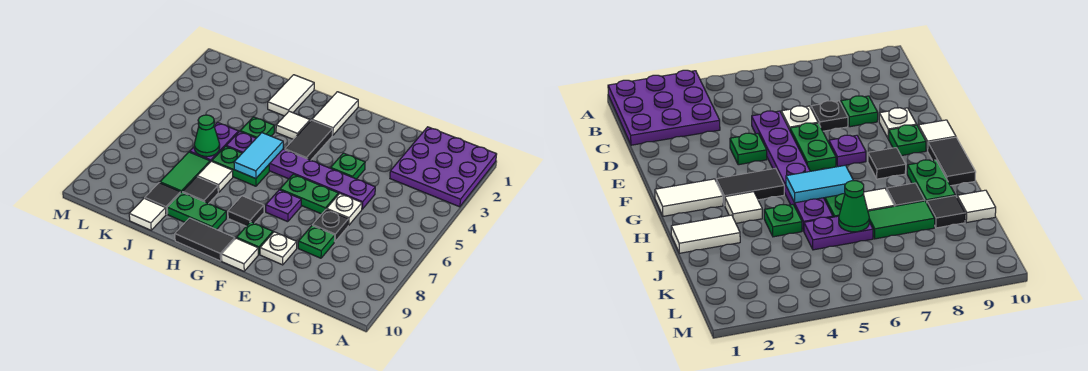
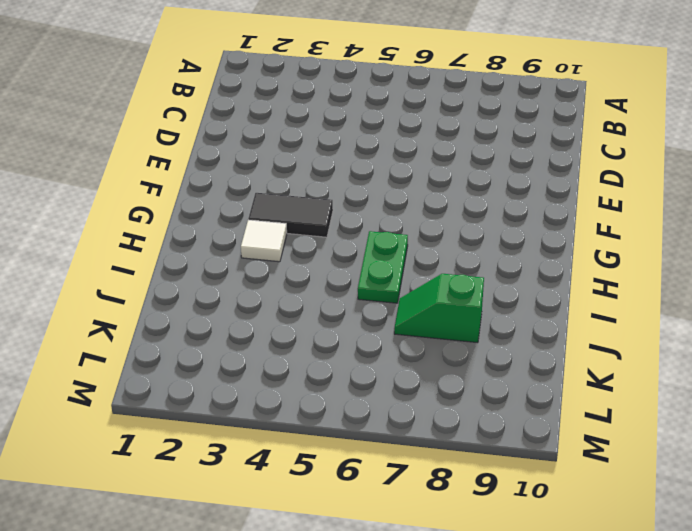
green slope J7:J8 level 1 top 8 -> green tile J7:J8 level 1
none -> purple plate A1:C3 level 1
none -> purple plate D5:I5 level 1
none -> white plate D6 level 1

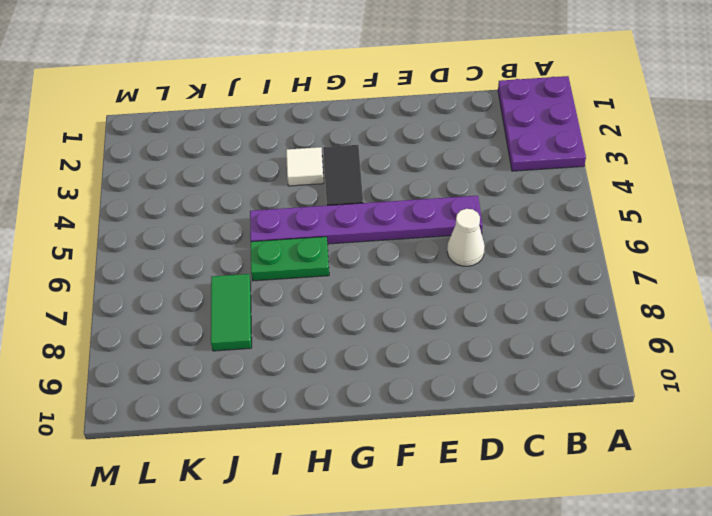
purple plate A1:B3 level 1 -> purple plate A1:C3 level 1
white cone D6 level 1 -> white plate D6 level 1
none -> black plate D7 level 1
none -> green plate D8 level 1
none -> green plate E4 level 1

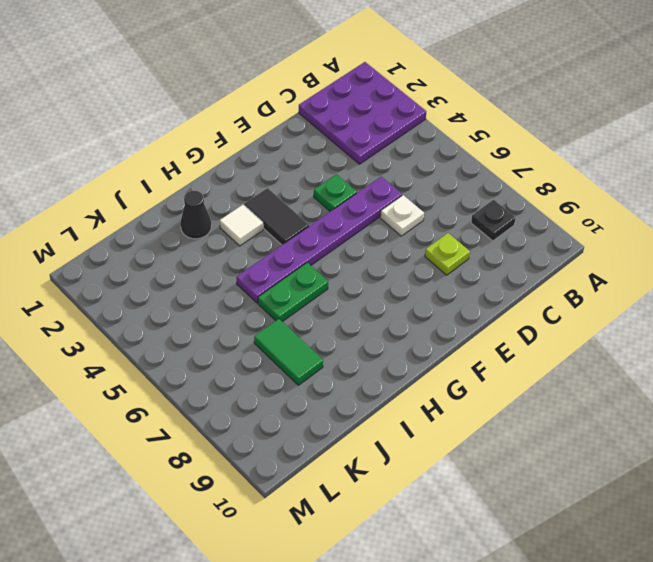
black plate B8 level 1 -> black plate D7 level 1
lime plate D8 level 1 -> green plate D8 level 1
black cone I2 level 1 -> white tile I1:I2 level 1
none -> green plate E6:F6 level 1
none -> white plate E9 level 1
none -> purple plate F7 level 1

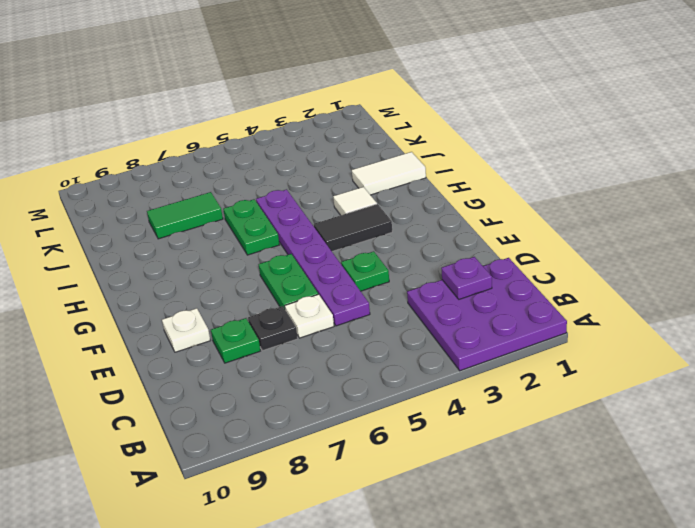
purple plate C2 level 2 -> purple plate F7 level 1
none -> green plate F9 level 1
none -> white tile F10 level 1
none -> white tile G1:G2 level 1

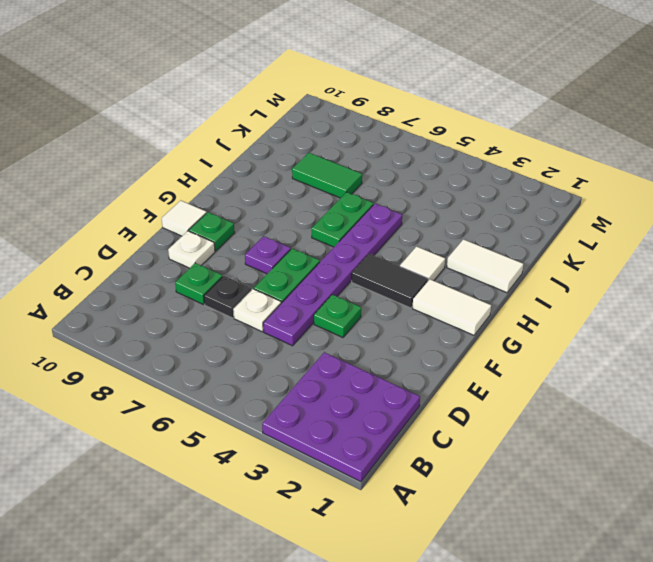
none -> black tile G8 level 1
none -> black tile G10:H10 level 1
none -> green plate H9:I9 level 1

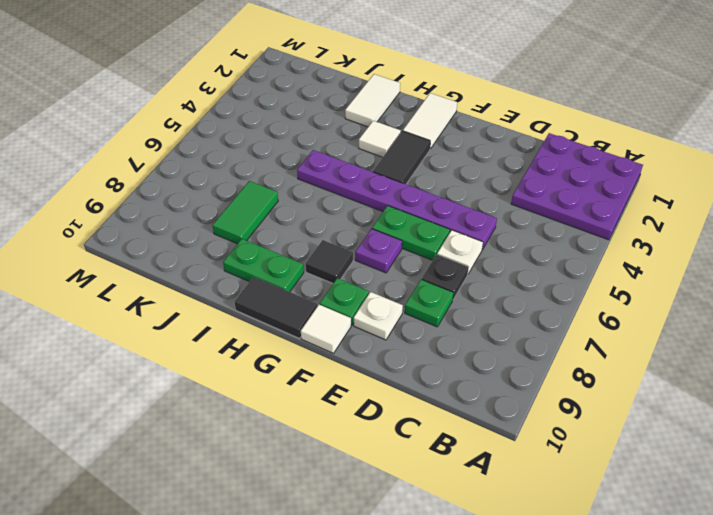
none -> green plate E4 level 1
none -> green plate H6:I6 level 1
none -> green plate I4 level 1

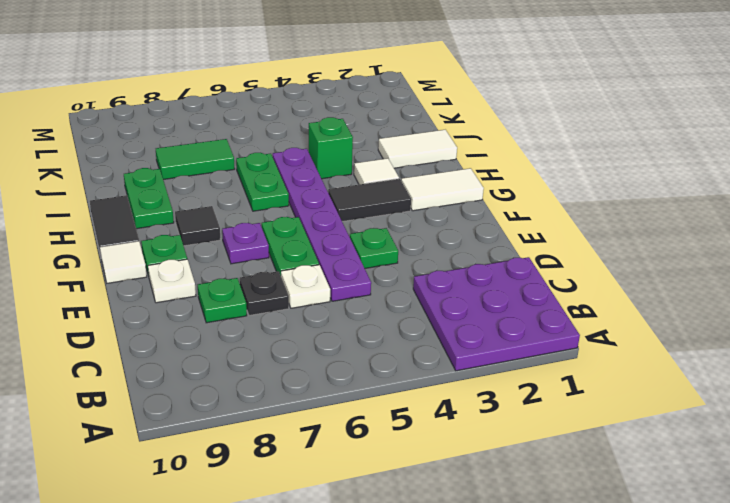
green brick I4 level 1 -> green plate I4 level 1
none -> white tile I7 level 1
none -> black tile I8 level 1
none -> purple plate J5:J6 level 1

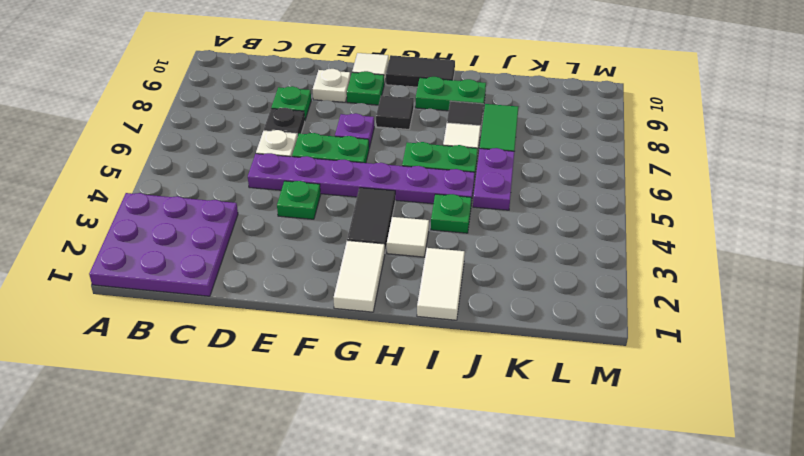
none -> black tile J9 level 1
none -> white tile J10 level 1
none -> cyan tile H5:H6 level 2

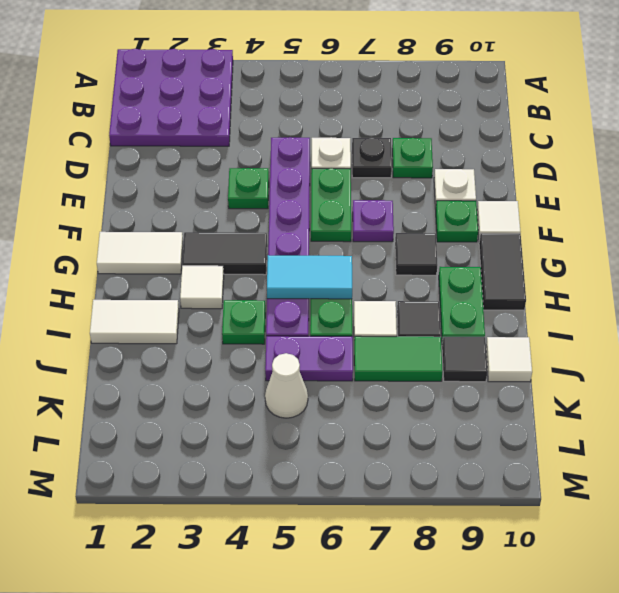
white cone K5 level 1 -> none
none -> green cone J6 level 2

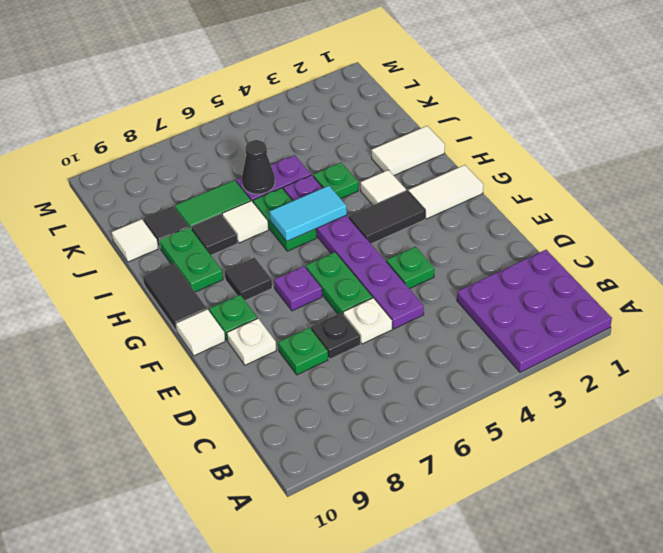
black cone J6 level 2 -> green cone J6 level 2

